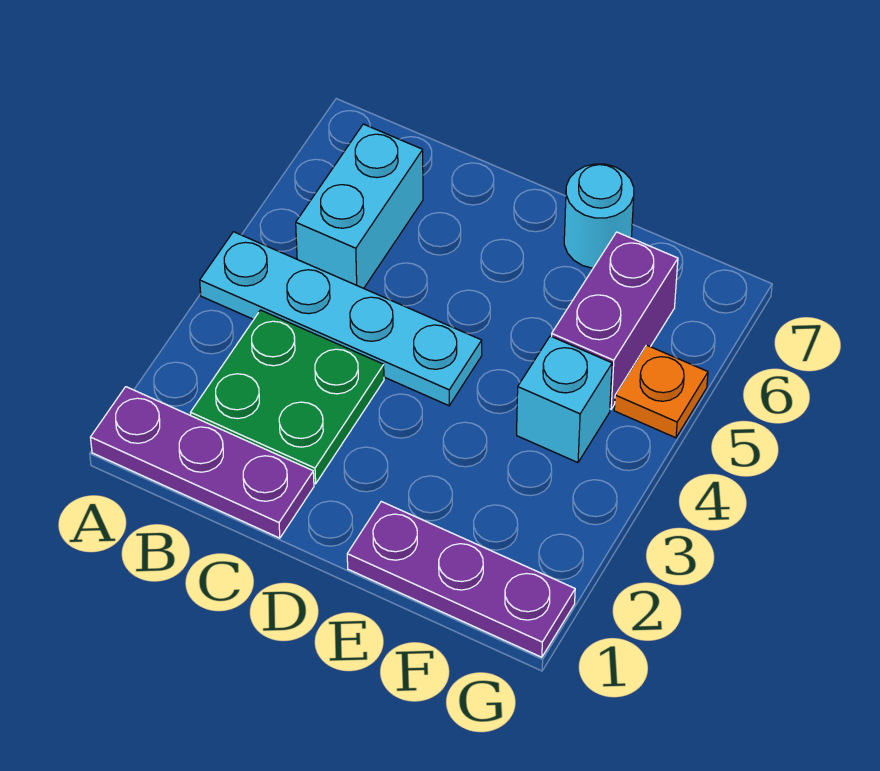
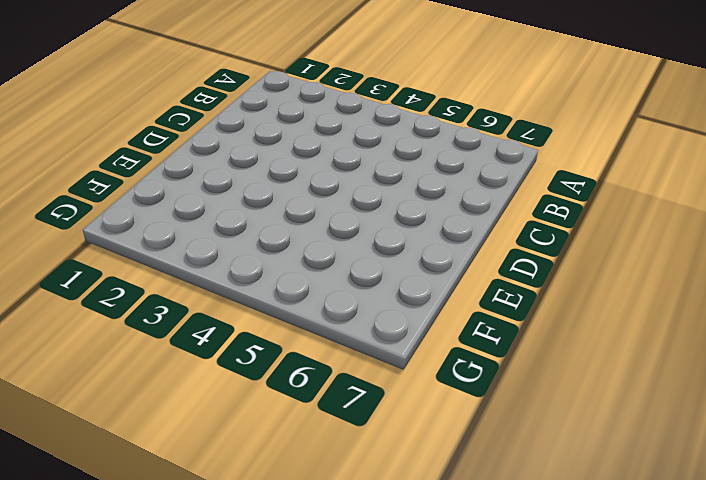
none -> purple plate A1:C1 level 1
none -> cyan plate A4:D4 level 1

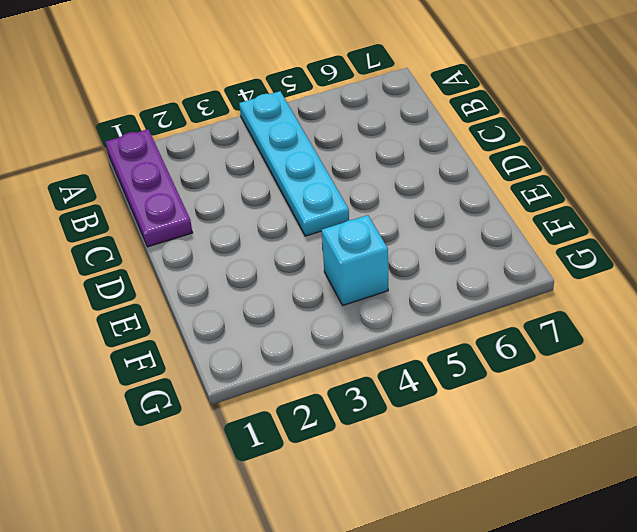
none -> green plate B2:C3 level 1
none -> cyan brick B5:B6 level 1

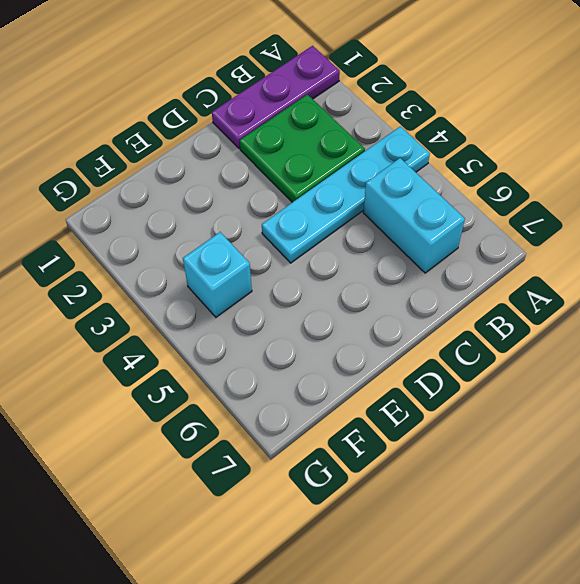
none -> purple plate E1:G1 level 1
none -> cyan round brick E7 level 1

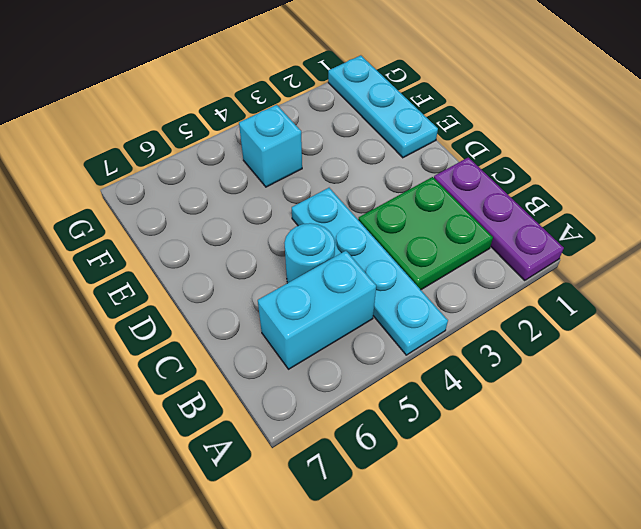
cyan round brick C5 level 1 -> cyan round brick E7 level 1
cyan plate E1:G1 level 1 -> purple plate E1:G1 level 1
none -> purple brick F5:F6 level 1
none -> orange plate G5 level 1

